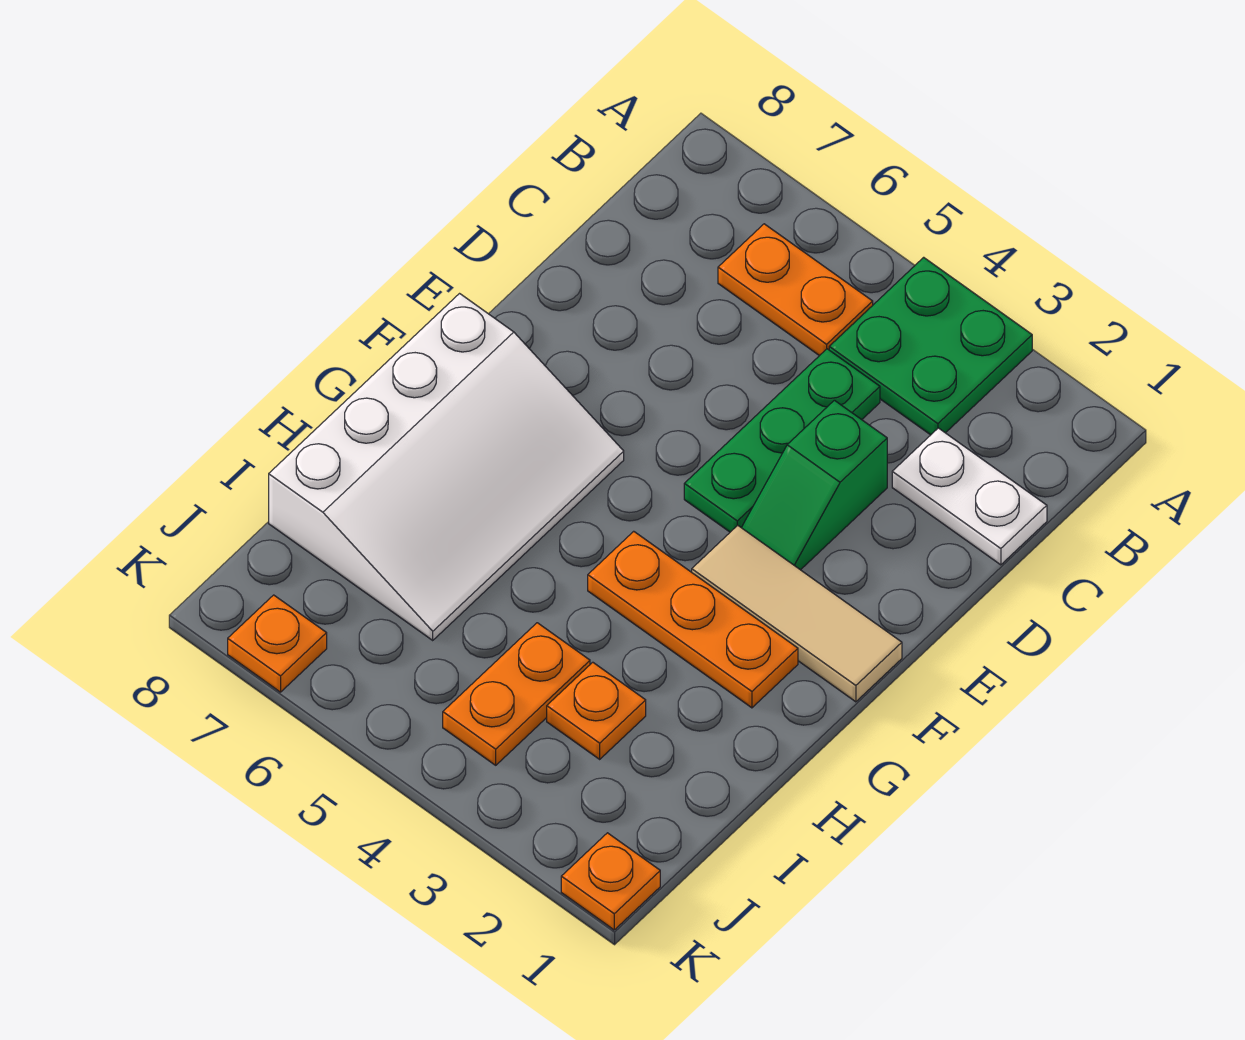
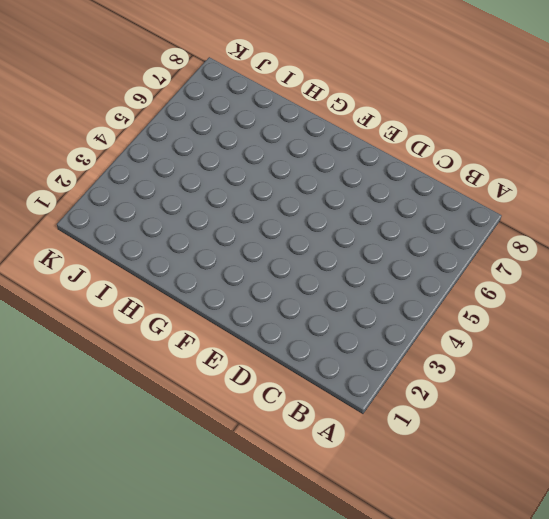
none -> green plate A3:B4 level 1
none -> orange plate B5:B6 level 1
none -> white plate C1:C2 level 1

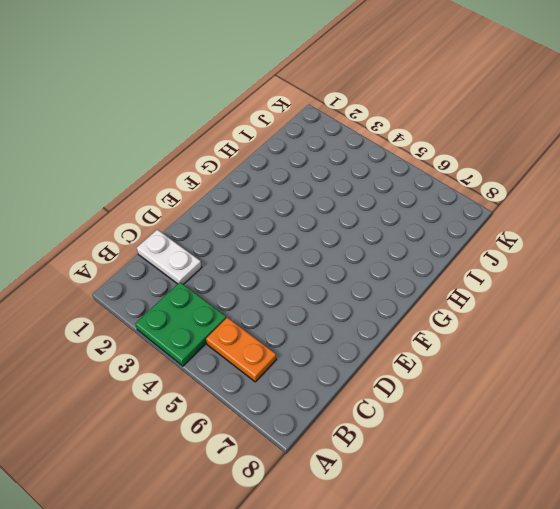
none -> green plate C4:E4 level 1
none -> green slope D3:E3 level 1 top D
none -> tan tile F1:F3 level 1

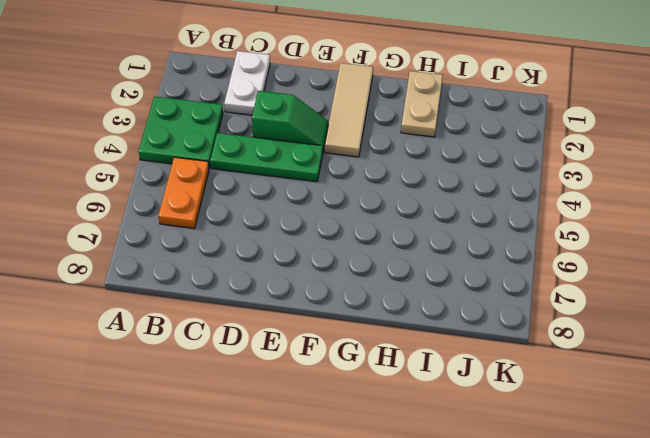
tan plate H1:H2 level 1 -> none
none -> white slope F6:I8 level 1 top 8
none -> orange plate G2:G4 level 1
none -> orange plate I3 level 1

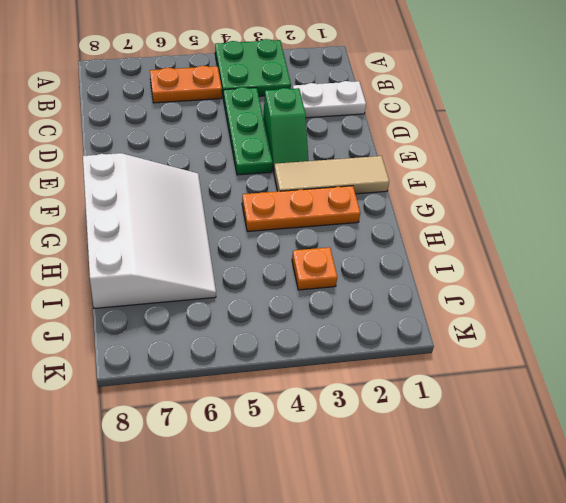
none -> orange plate I4:J4 level 1
none -> orange plate K1 level 1
none -> orange plate K7 level 1

